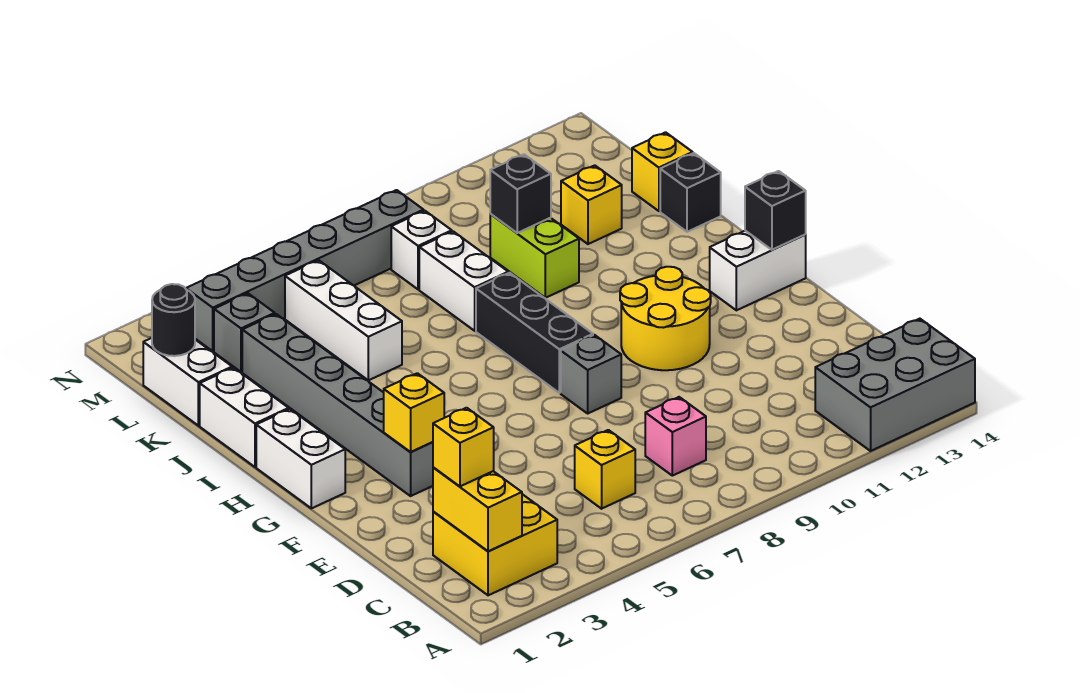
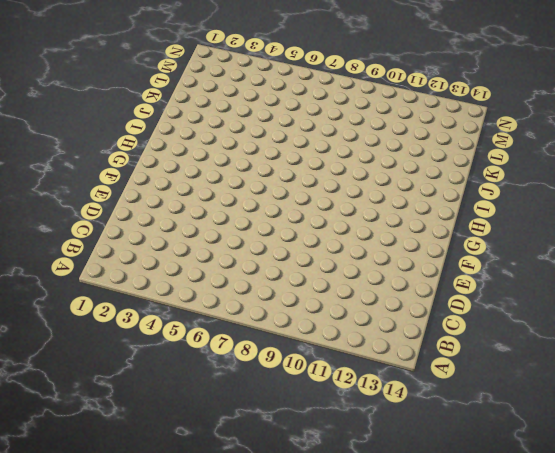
none -> grey brick A12:B14 level 1
none -> yellow brick B2:C3 level 1
none -> yellow brick C6 level 1

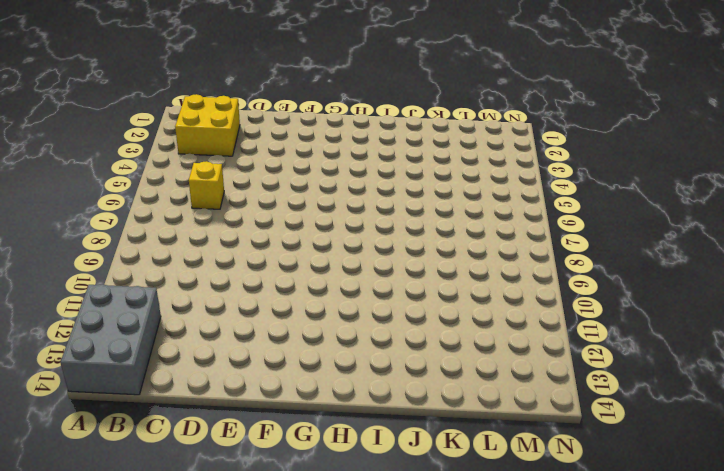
none -> pink brick C8 level 1
none -> grey brick F3:K3 level 1
none -> grey brick F8 level 1

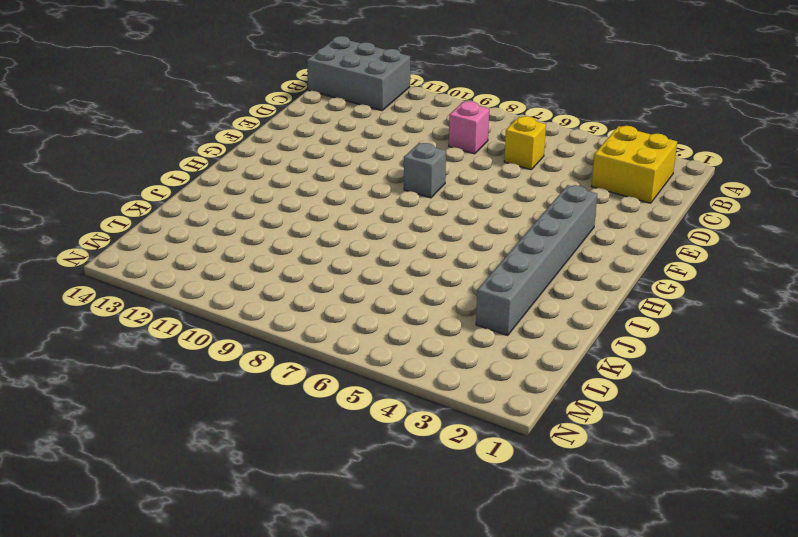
none -> yellow round brick F10:G11 level 1
none -> white brick G1:H1 level 1
none -> black brick G8:I8 level 1

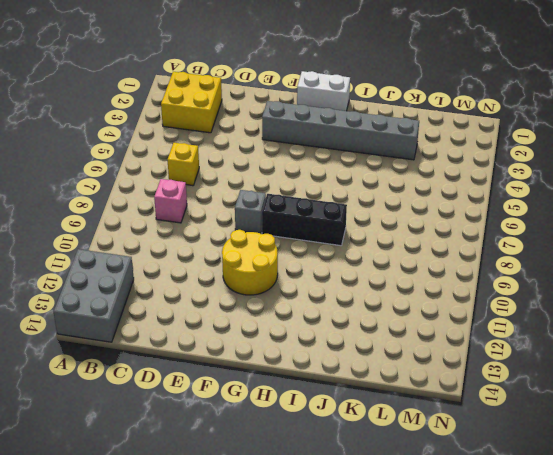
none -> white brick G13:G14 level 1
none -> white brick I1:J1 level 1
none -> white brick J5:L5 level 1

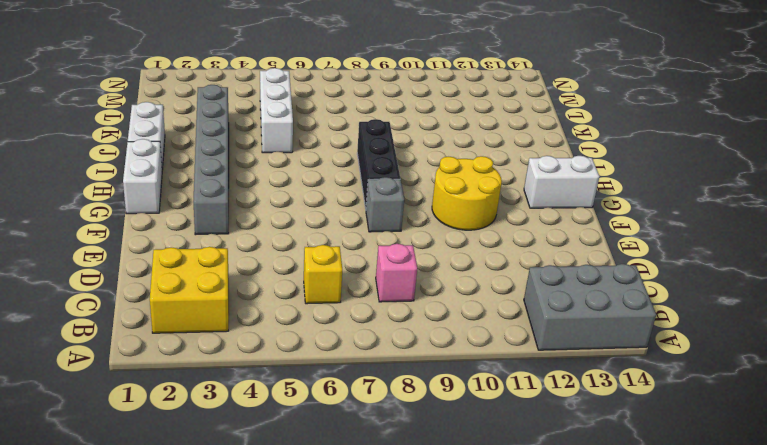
none -> white brick J8:K8 level 1
none -> lime brick J10:K10 level 1
none -> black brick J14 level 1

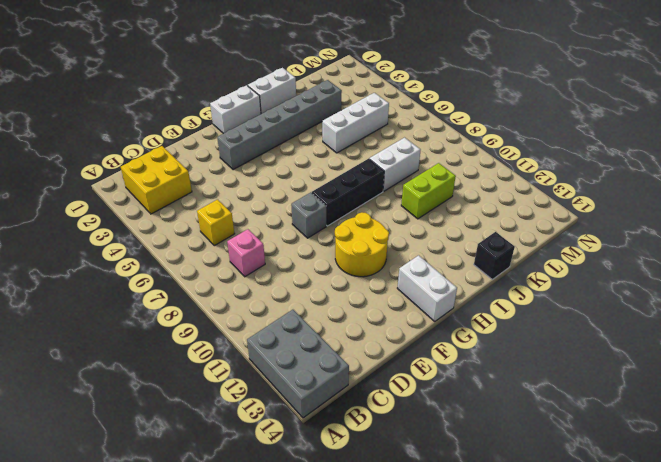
none -> white brick K1:L1 level 1
none -> yellow brick K12 level 1
none -> yellow brick K14 level 1

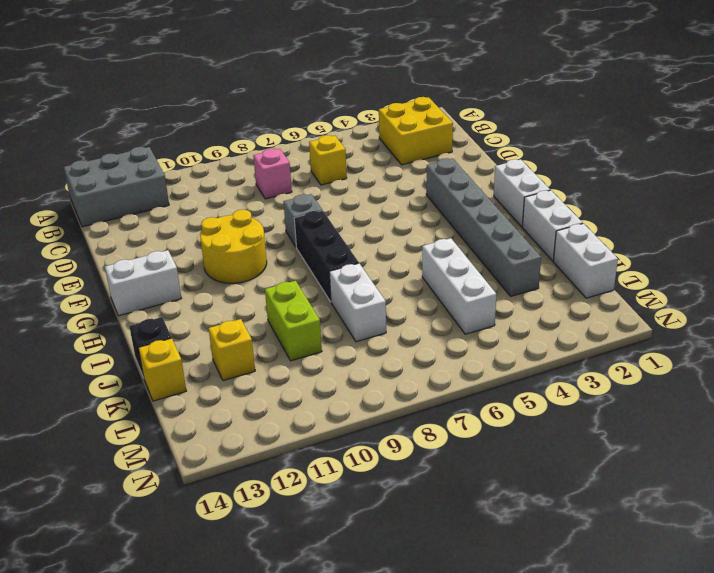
none -> grey brick L3 level 1
none -> white brick L8 level 1
none -> grey brick M3:M8 level 1

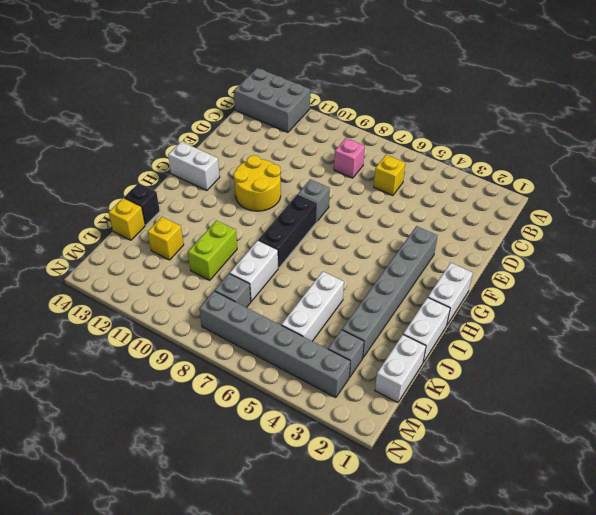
grey brick L8 level 1 -> white brick L8 level 1
none -> yellow brick B2:C3 level 1
none -> yellow brick B2:C2 level 2
none -> yellow brick F3 level 2

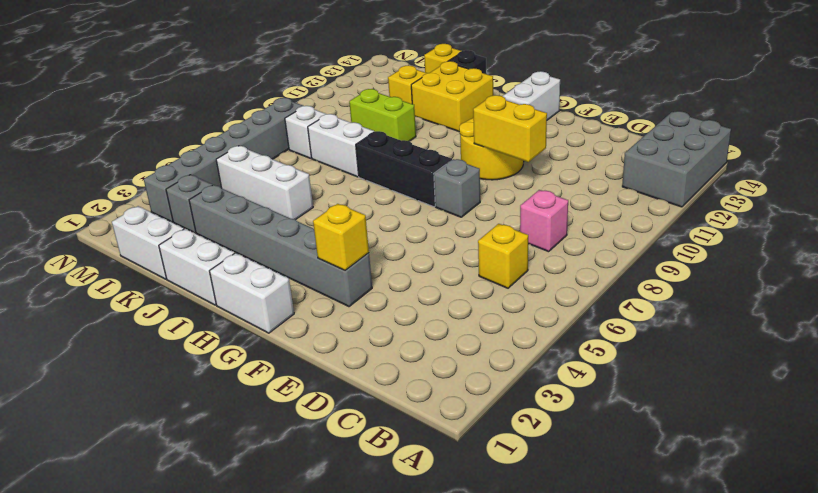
yellow brick E10:F10 level 2 -> yellow brick B2:C2 level 2
yellow brick I12:J13 level 1 -> yellow brick B2:C3 level 1
none -> black brick G14 level 2
none -> black brick K10 level 2
none -> black round brick L1 level 2

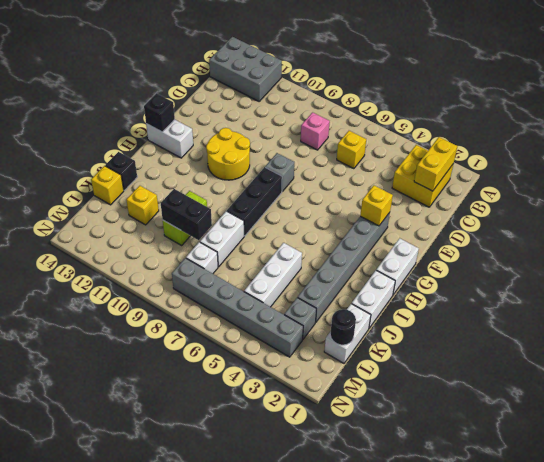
black brick K9:K10 level 2 -> black brick K10 level 2
none -> yellow brick C2 level 3

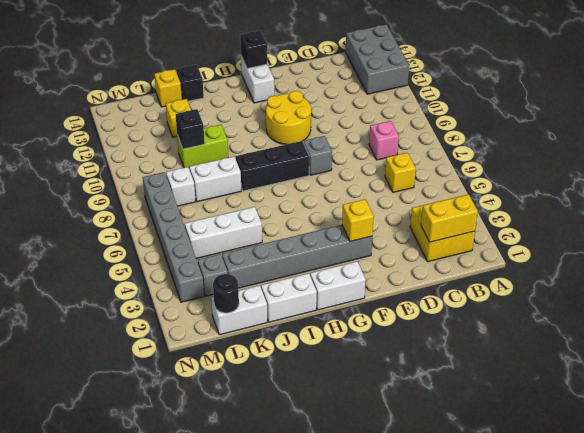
none -> yellow brick C2 level 3

